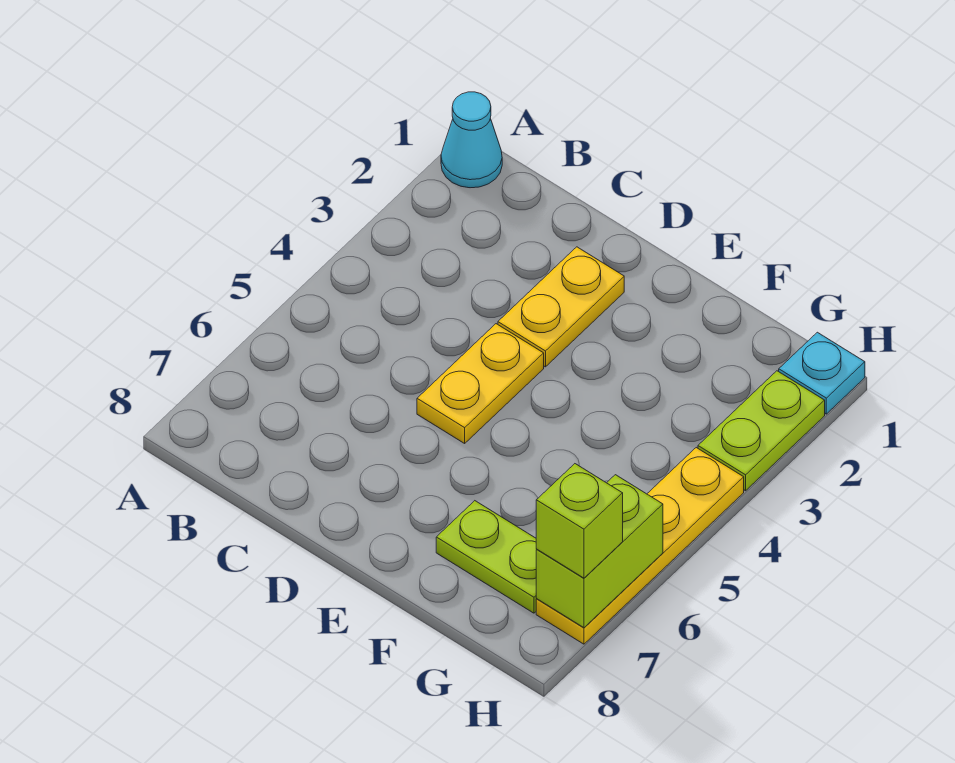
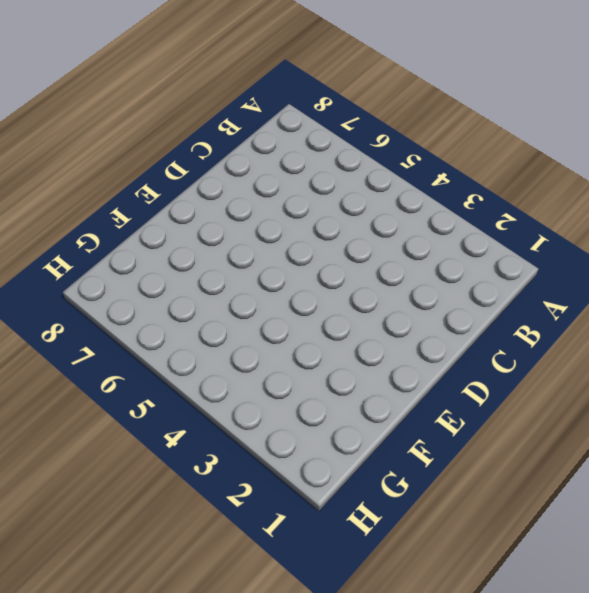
none -> cyan cone A1 level 1
none -> yellow plate D2:D3 level 1

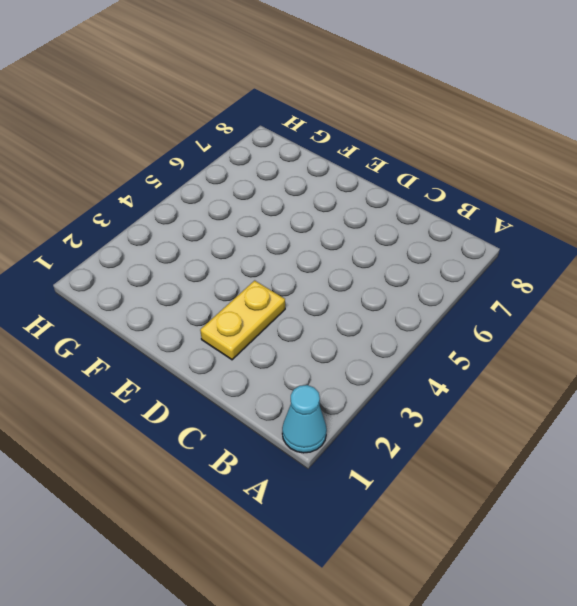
none -> yellow plate D4:D5 level 1
none -> lime plate F7:G7 level 1

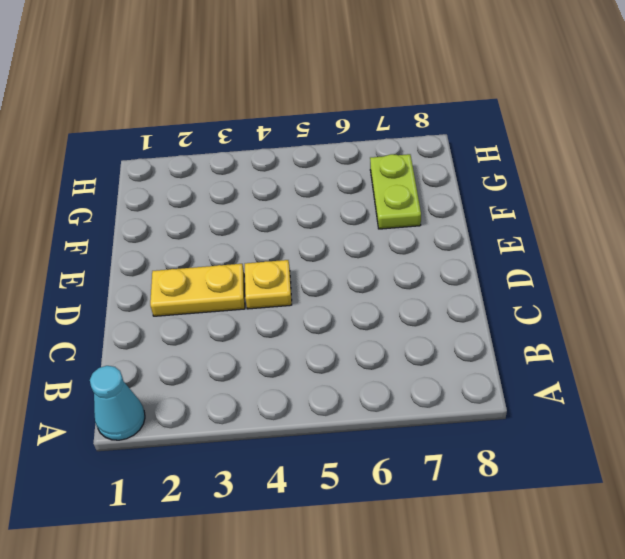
yellow plate D4 level 1 -> yellow plate D4:D5 level 1
none -> cyan plate H1 level 1
none -> lime plate H2:H3 level 1

